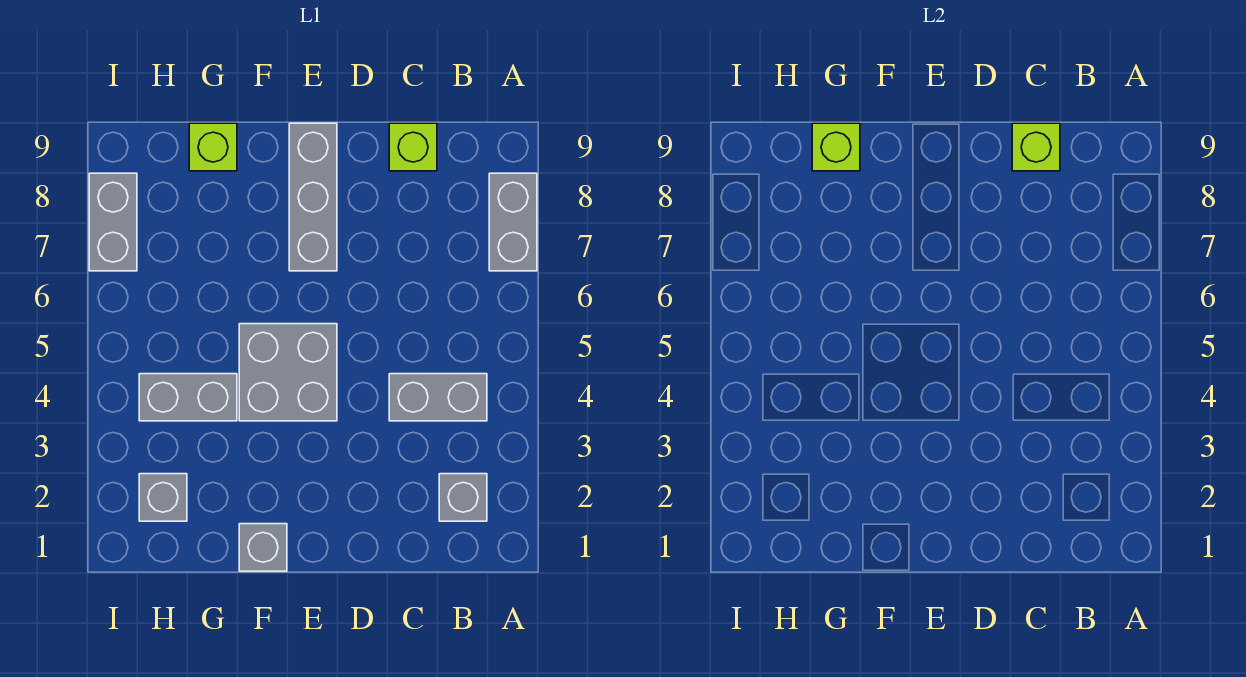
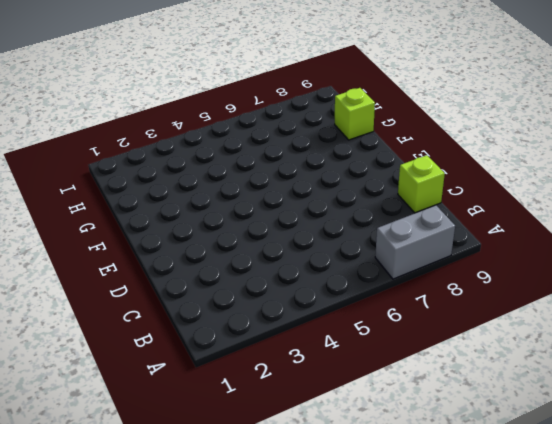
none -> grey brick B2 level 1
none -> grey brick B4:C4 level 1
none -> grey brick E4:F5 level 1

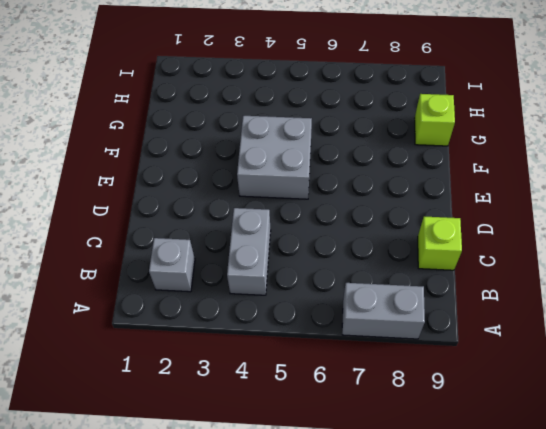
none -> grey brick E7:E9 level 1
none -> grey brick F1 level 1
none -> grey brick G4:H4 level 1

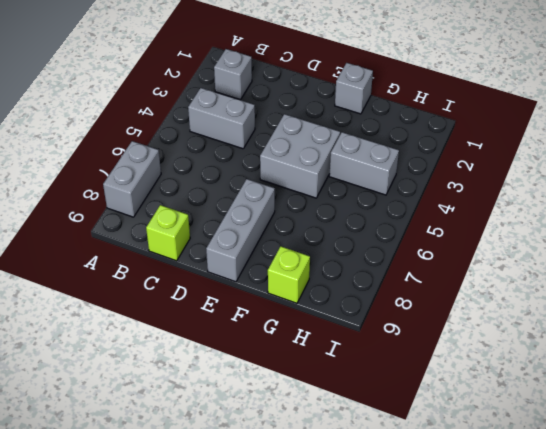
none -> grey brick H2 level 1
none -> grey brick I7:I8 level 1
none -> lime brick C9 level 2

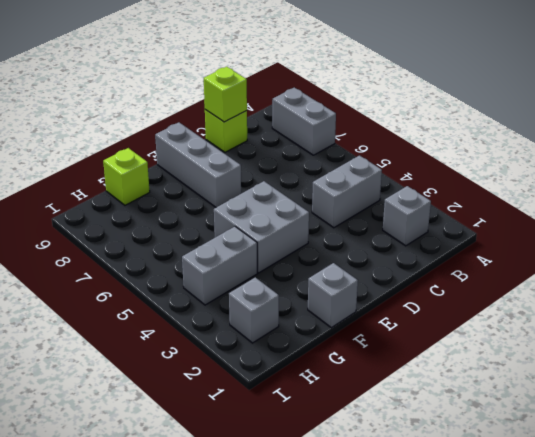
none -> grey brick I7:I8 level 1
none -> lime brick G9 level 2

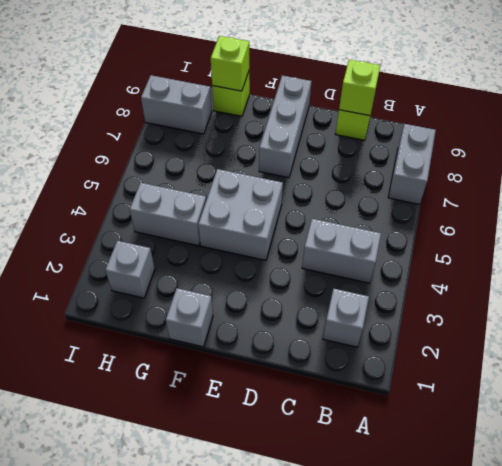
grey brick H8:I8 level 1 -> grey brick I7:I8 level 1

